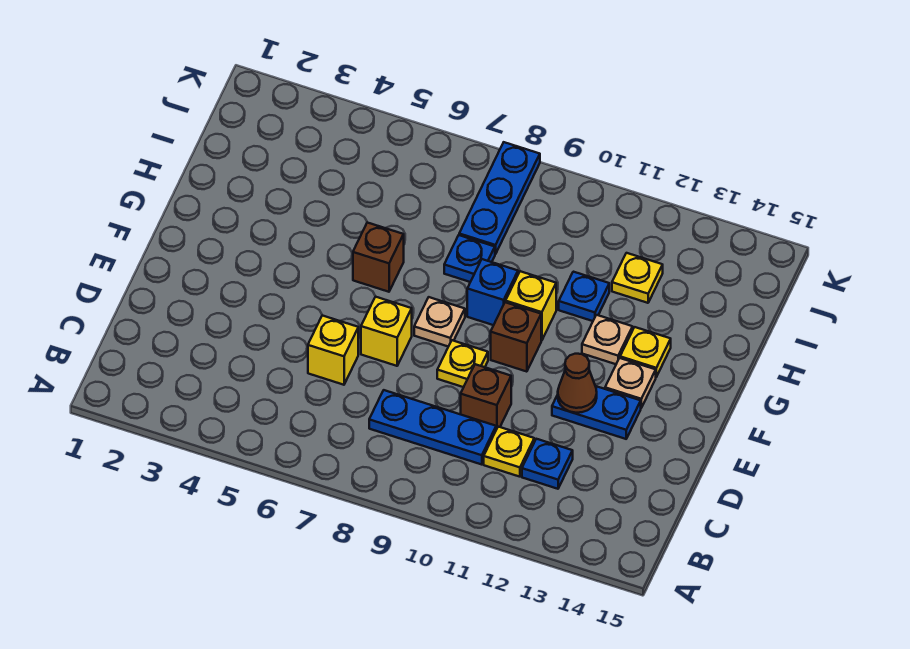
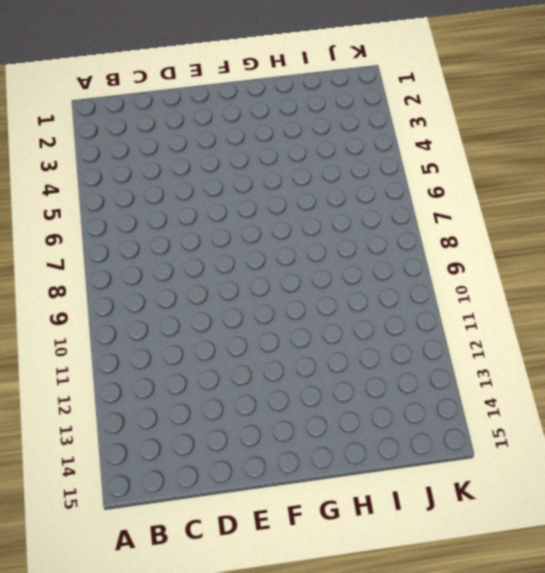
none -> blue plate C8:C10 level 1
none -> yellow plate C11 level 1
none -> blue plate C12 level 1

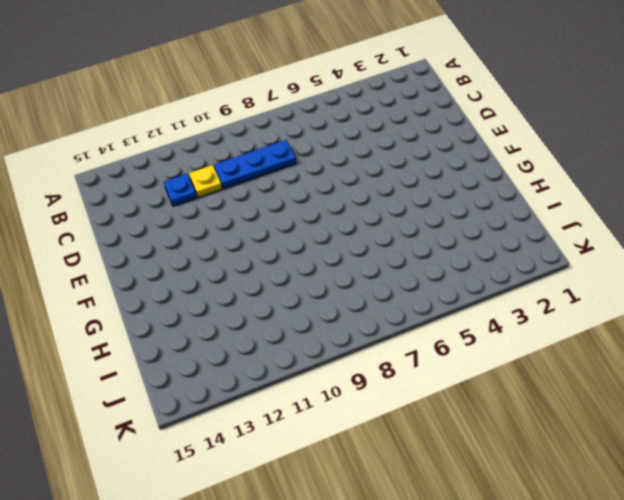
none -> yellow brick D6 level 1
none -> brown brick D10 level 1
none -> yellow brick E7 level 1

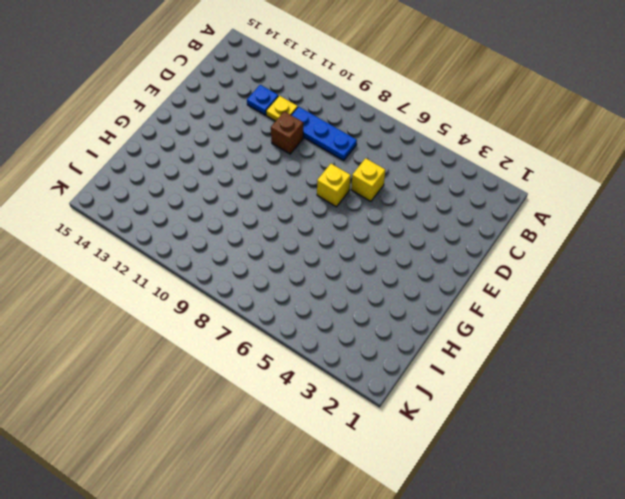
none -> yellow plate E9 level 1
none -> blue plate E12:E13 level 1
none -> tan plate F8 level 1

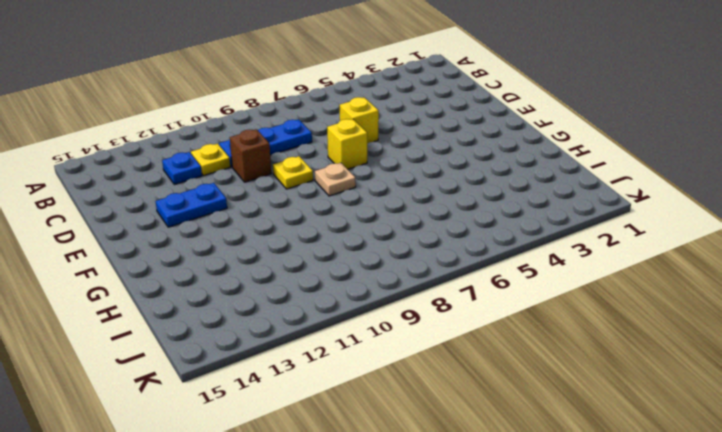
none -> brown brick F10 level 1
none -> tan plate F13 level 1
none -> brown brick G6 level 1

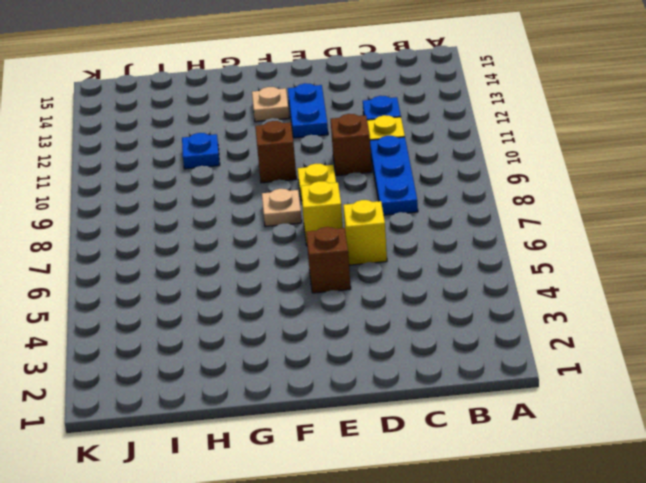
brown brick E5 level 1 -> brown brick G6 level 1
none -> blue brick G9 level 1
none -> yellow brick G10 level 1
none -> tan plate G12 level 1

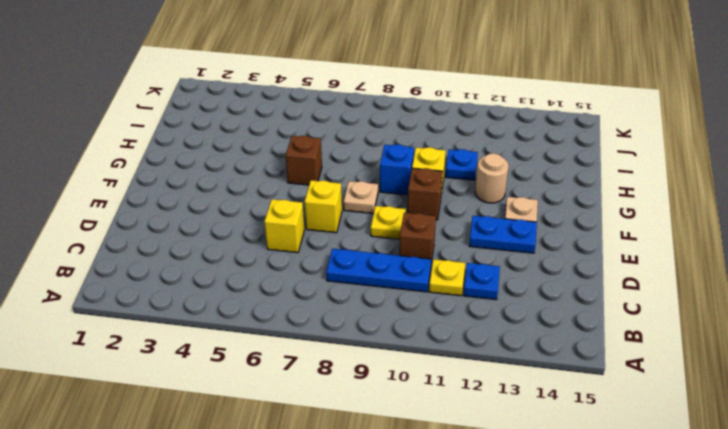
tan round brick G12 level 1 -> tan plate G12 level 1
none -> yellow plate G13 level 1
none -> blue plate H8 level 1
none -> blue plate I8:K8 level 1

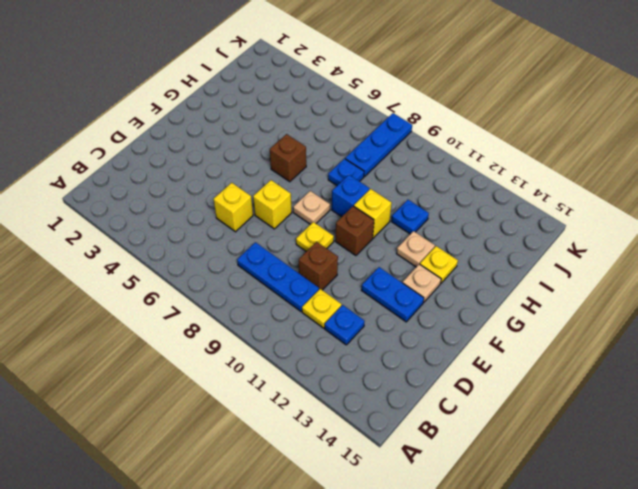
none -> yellow plate I12 level 1
none -> brown cone E12 level 2

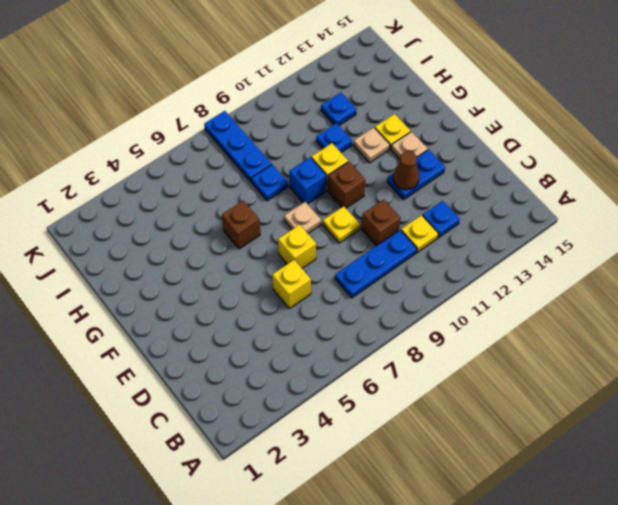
blue plate I12 level 1 -> yellow plate I12 level 1

